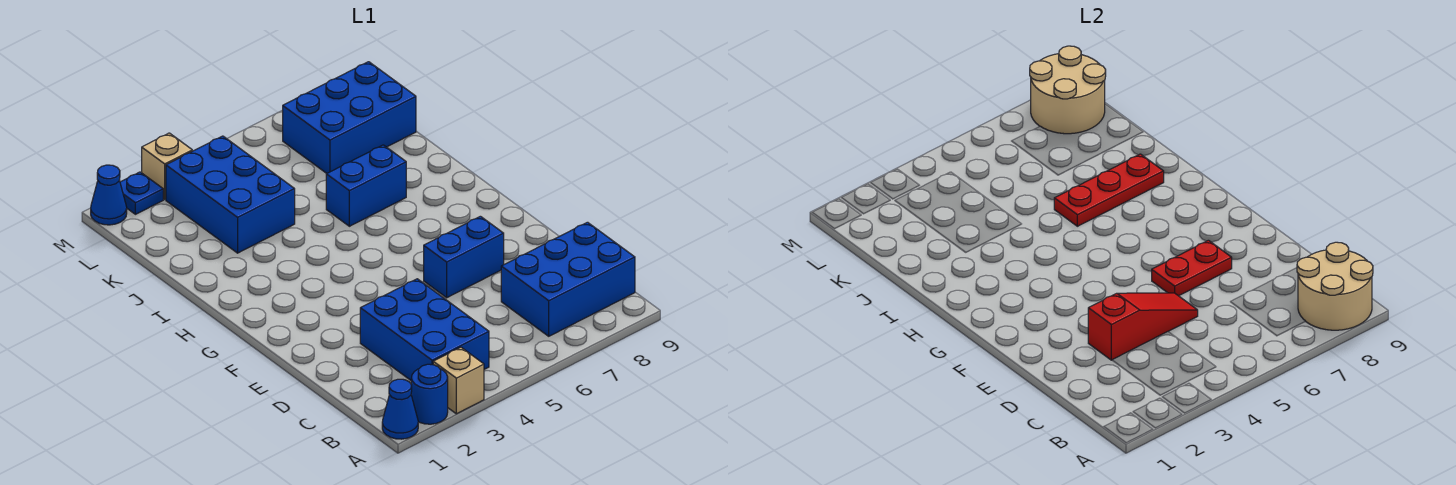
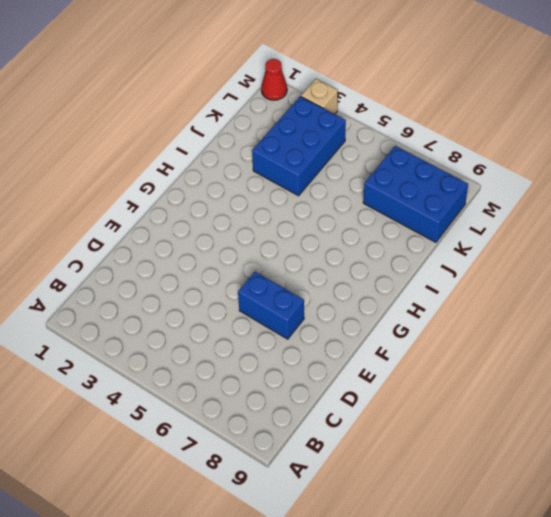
red cone M1 level 1 -> blue cone M1 level 1
none -> blue cone A1 level 1
none -> blue round brick A2 level 1
none -> tan brick A3 level 1

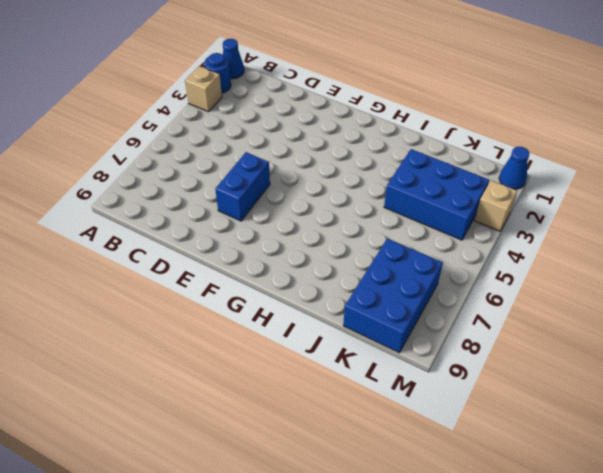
none -> blue brick B3:D4 level 1
none -> blue brick B7:C9 level 1
none -> blue brick I6:I7 level 1

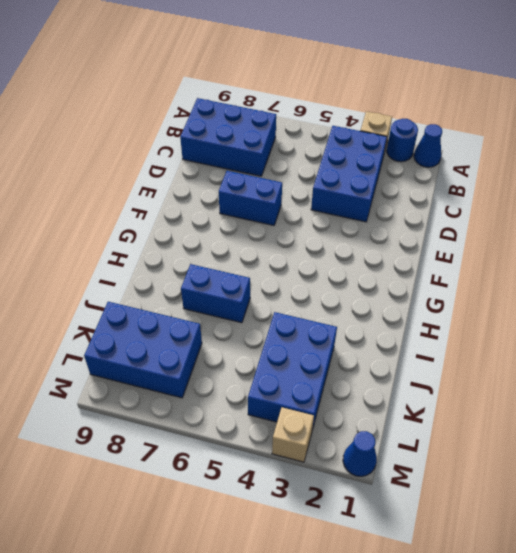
none -> blue plate M2 level 1
none -> tan round brick A8:B9 level 2
none -> red slope D3:D5 level 2 top 3

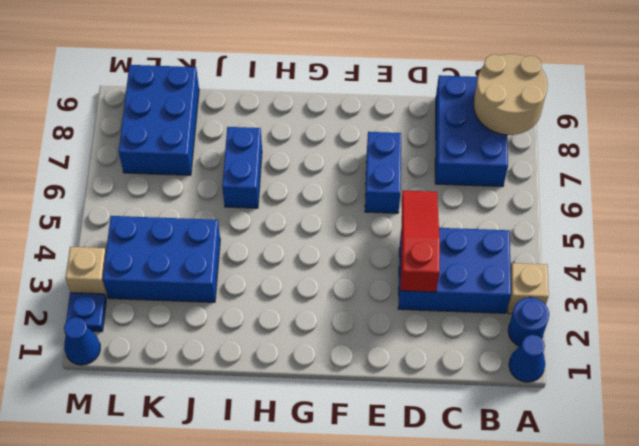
none -> red plate E6:E7 level 2
none -> red plate I6:I8 level 2
none -> tan round brick L8:M9 level 2

